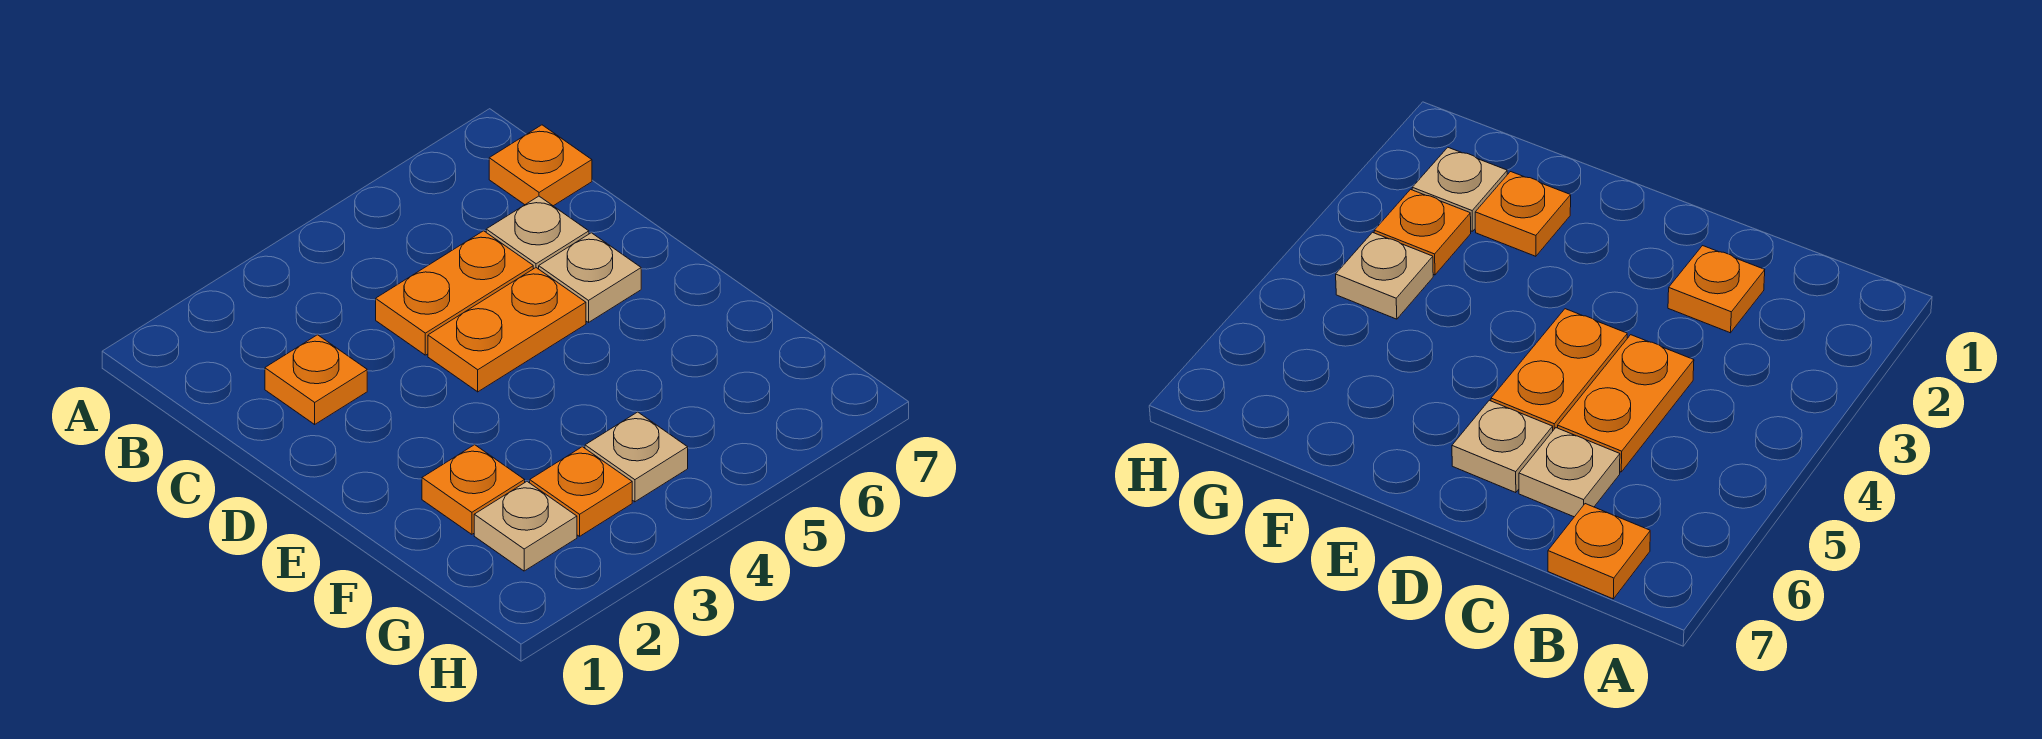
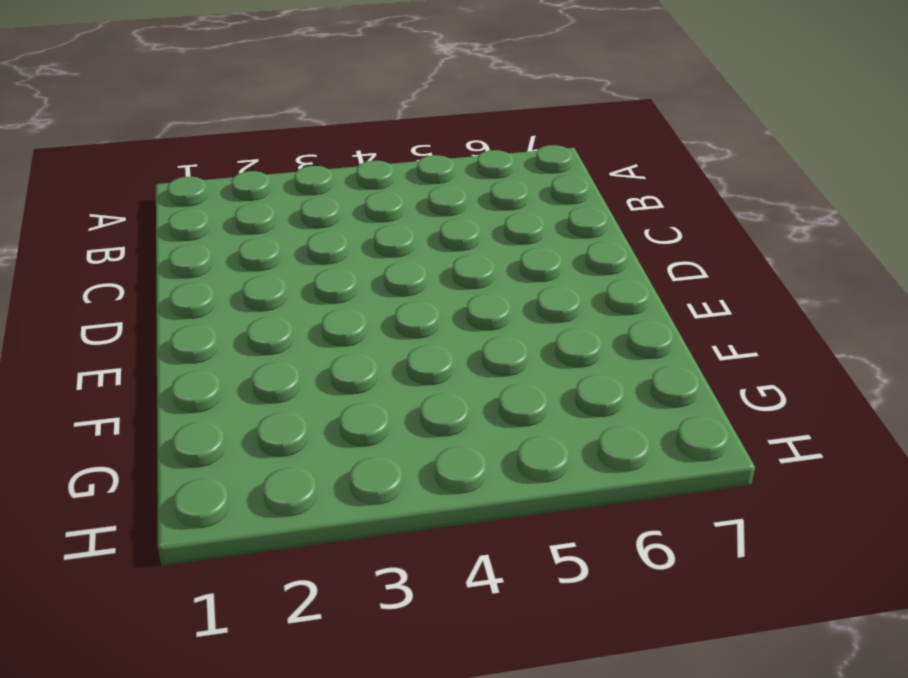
none -> orange plate B7 level 1
none -> orange plate C2 level 1

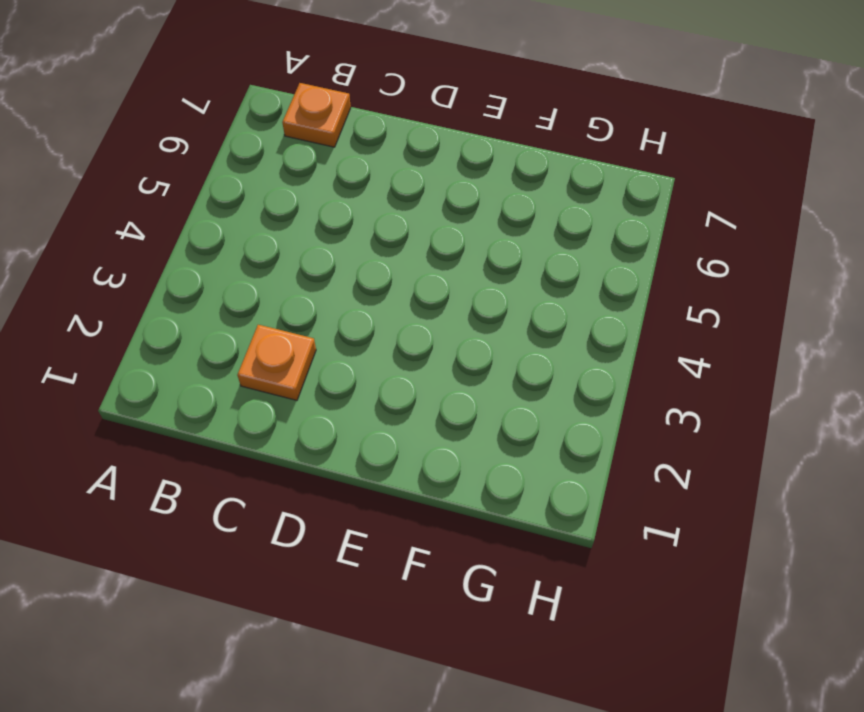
none -> orange plate C4:C5 level 1
none -> tan plate C6 level 1

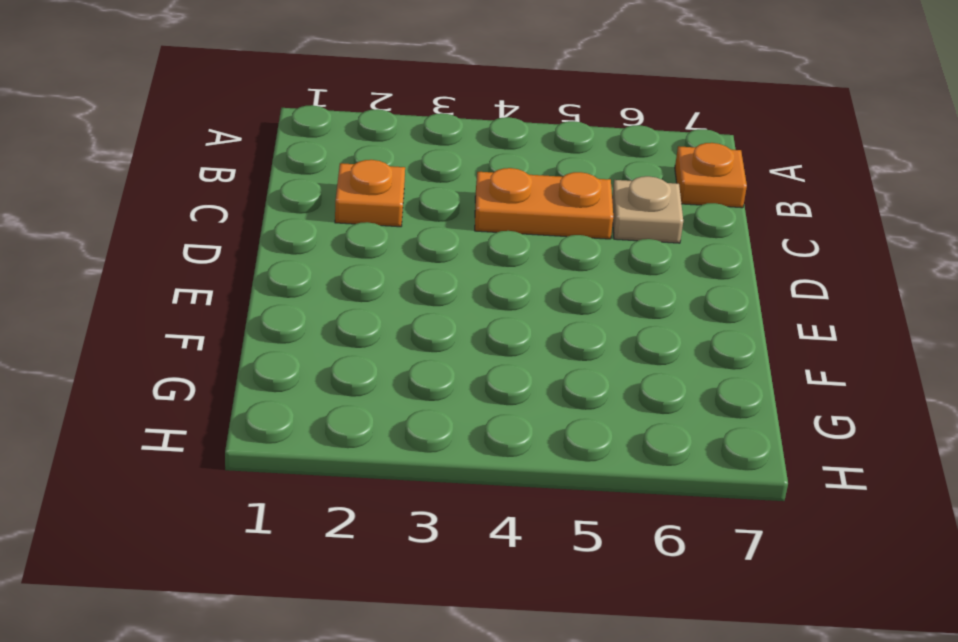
none -> orange plate D4:D5 level 1
none -> tan plate D6 level 1

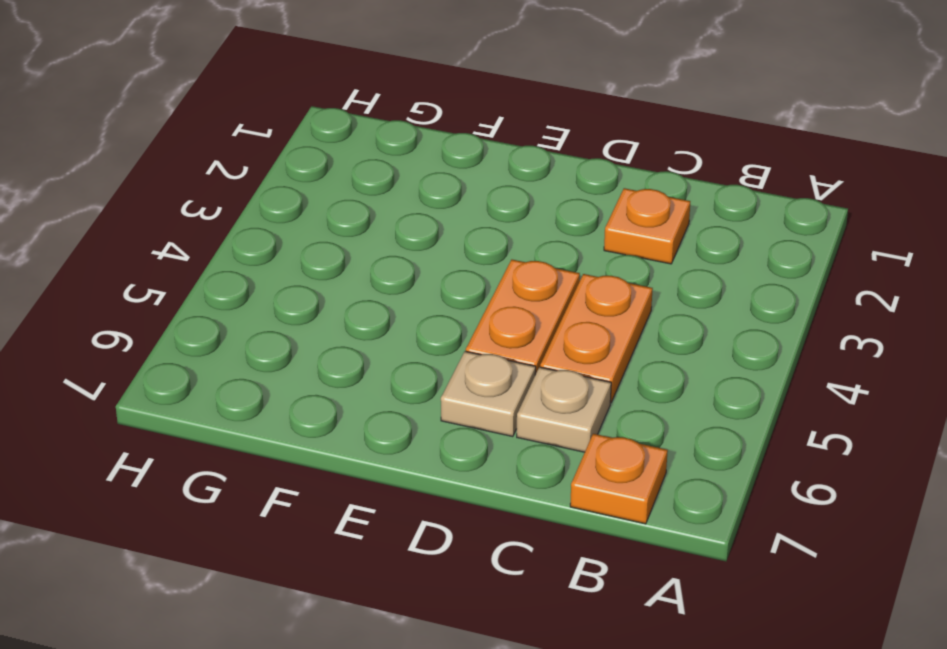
none -> orange plate F2 level 1
none -> tan plate G2 level 1

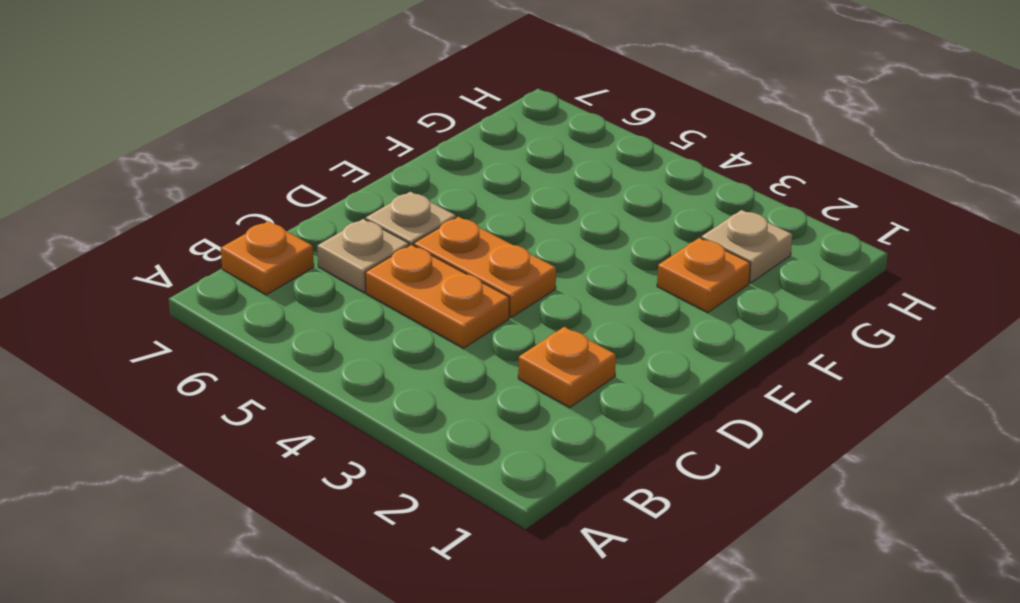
none -> orange plate G3 level 1
none -> tan plate G4 level 1

